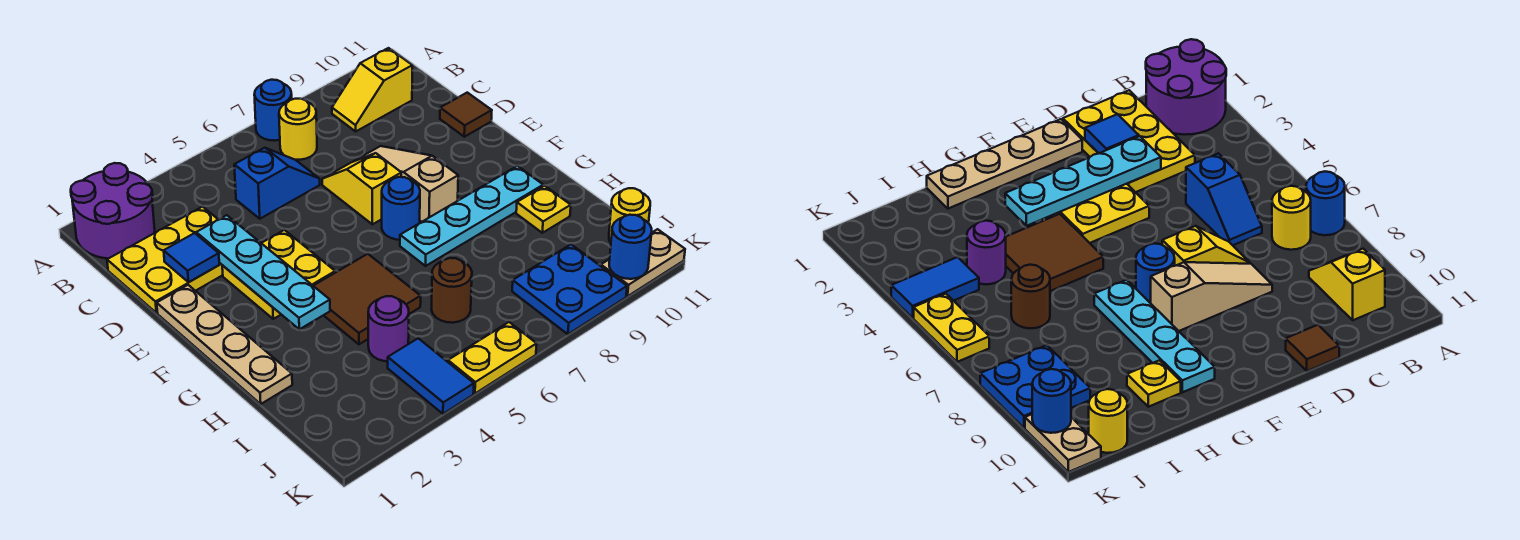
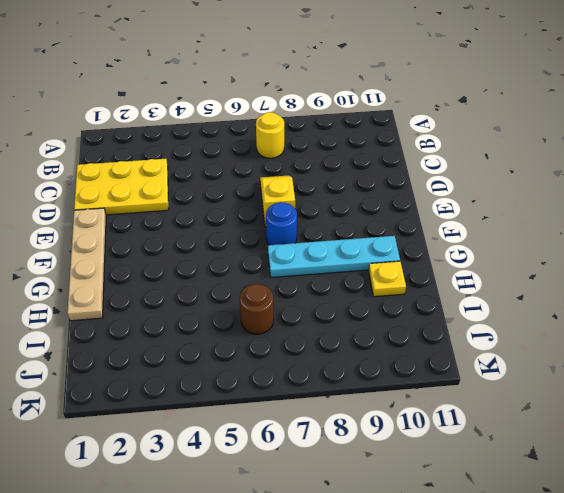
none -> purple round brick A1:B2 level 1
none -> blue round brick A7 level 1
none -> yellow slope B9:B10 level 1 top 10

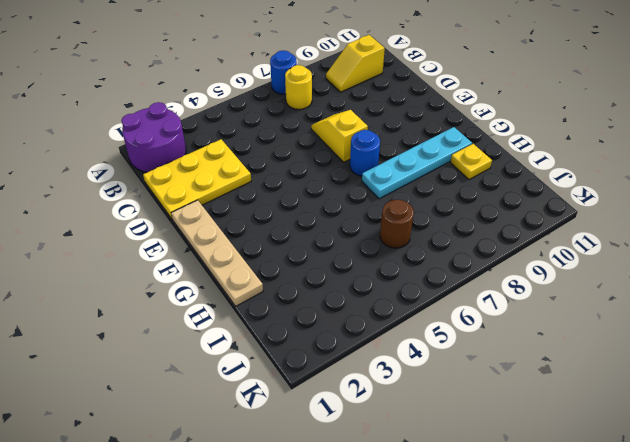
none -> blue slope C5:C6 level 1 top 5
none -> tan slope D8:F8 level 1 top F
none -> brown tile D11 level 1

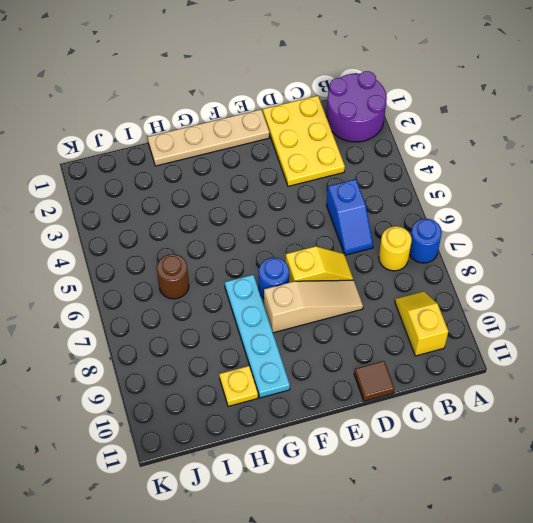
none -> yellow plate E3:F4 level 1
none -> brown tile G4:H5 level 1
none -> purple round brick I4 level 1

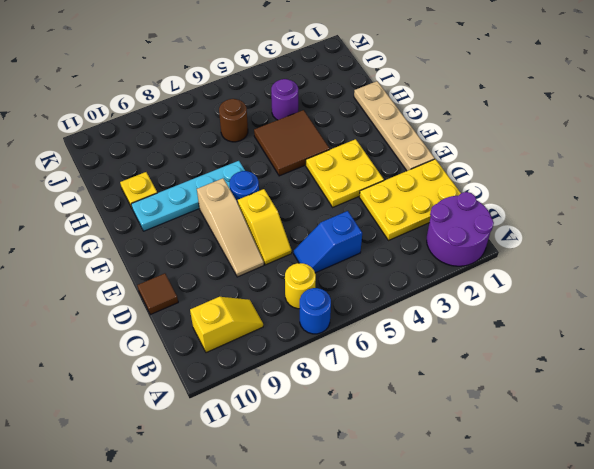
none -> blue tile J4:K4 level 1
none -> blue plate J8:K9 level 1
none -> yellow round brick J11 level 1

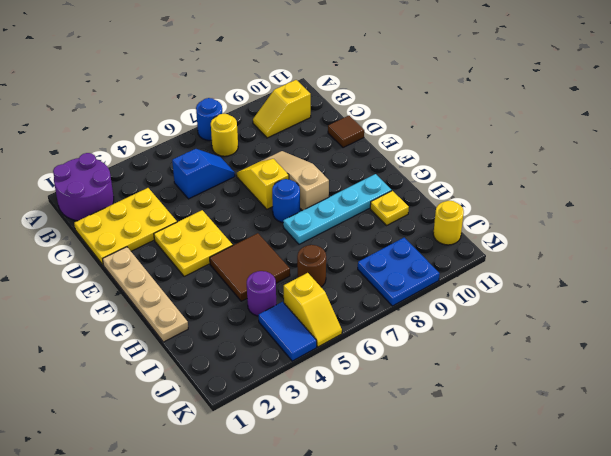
yellow slope J5:K5 level 1 top J -> yellow plate K5:K6 level 1
none -> tan plate K10:K11 level 1
none -> blue tile D2 level 2
none -> cyan plate D3:G3 level 2

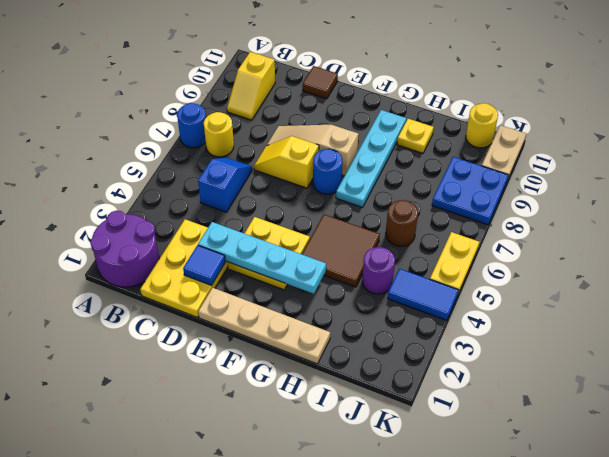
none -> blue round brick K10 level 2

